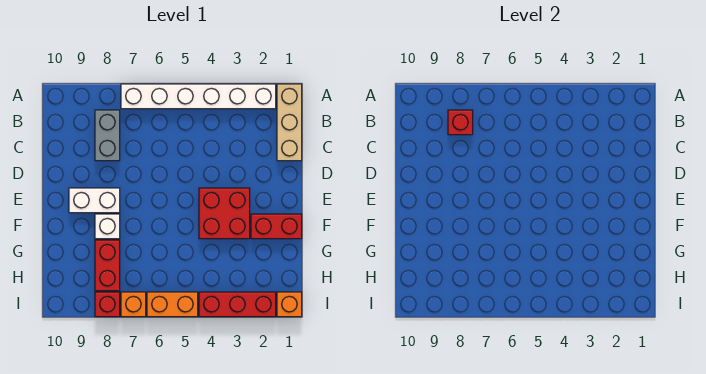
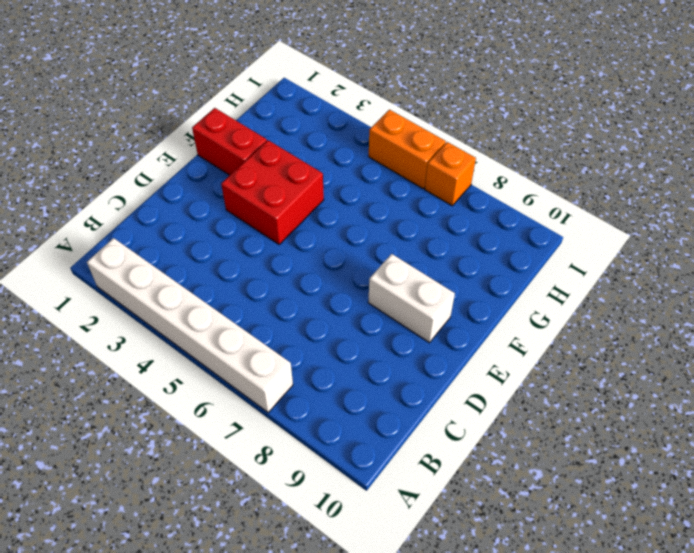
none -> tan brick A1:C1 level 1
none -> grey brick B8:C8 level 1
none -> white brick F8 level 1

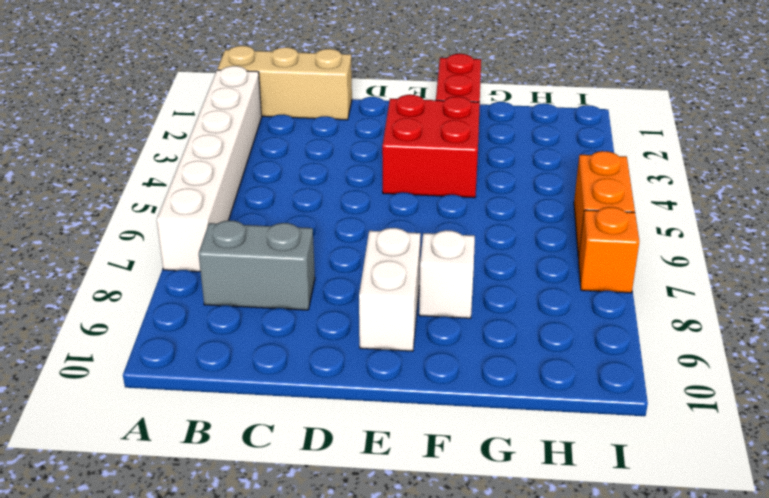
none -> red brick G8:H8 level 1
none -> orange brick I1 level 1
none -> red brick I2:I4 level 1

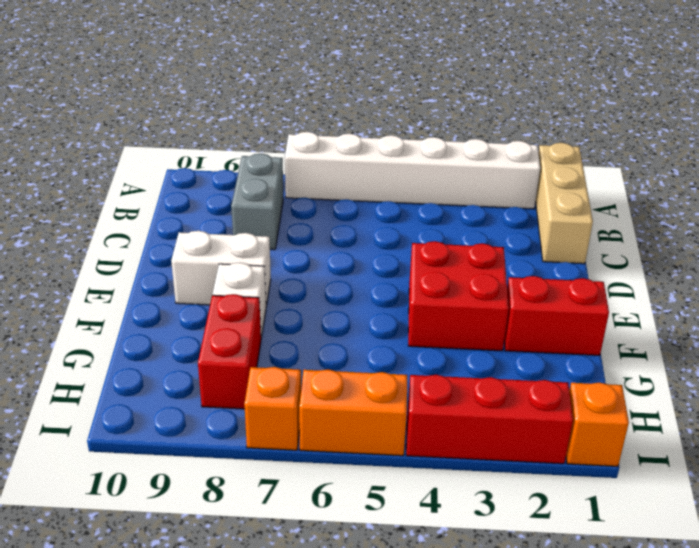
none -> red brick I8 level 1
none -> red brick B8 level 2

